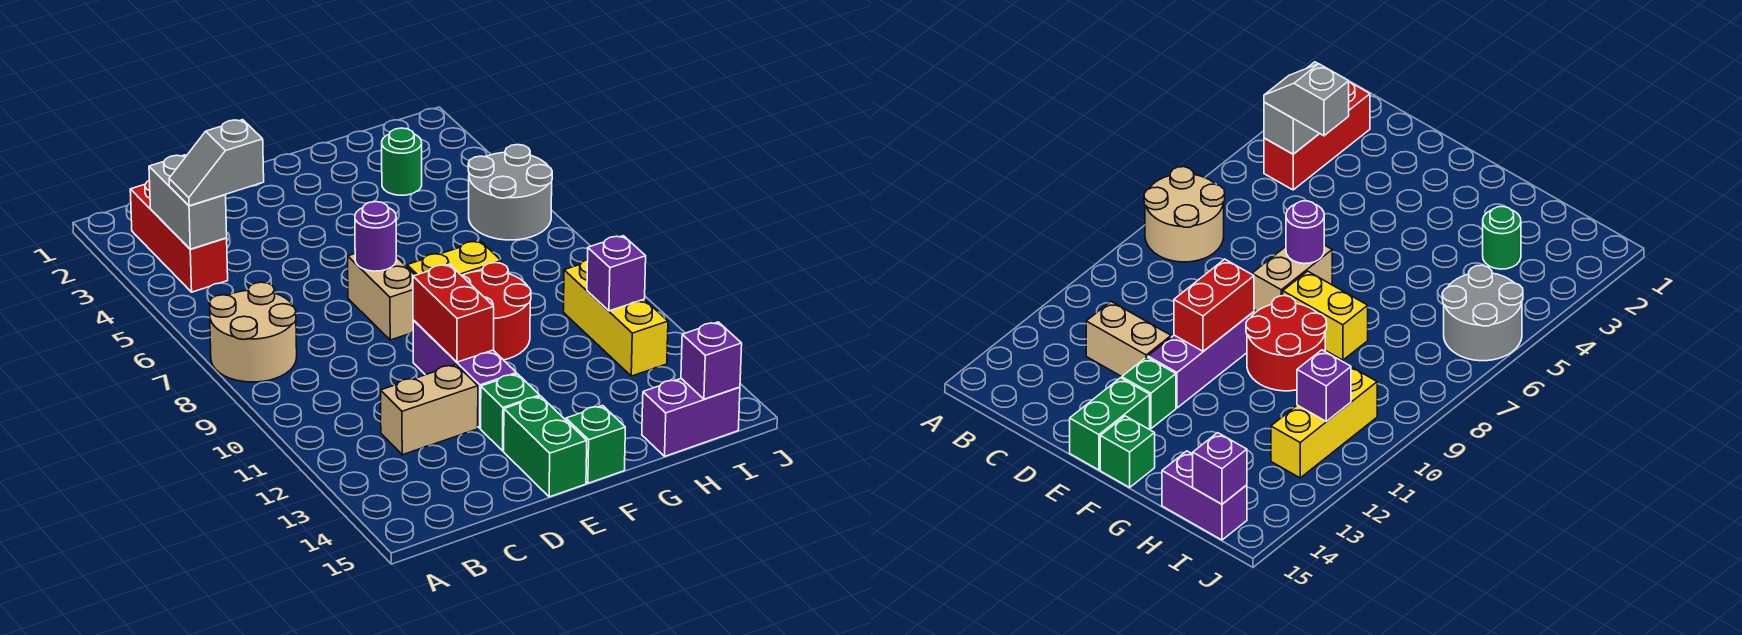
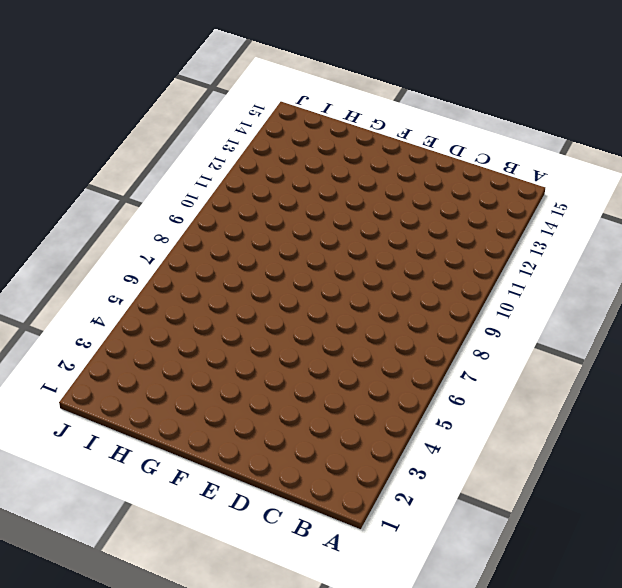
none -> tan round brick A7:B8 level 1
none -> red brick B2:B4 level 1
none -> tan brick C12:D12 level 1

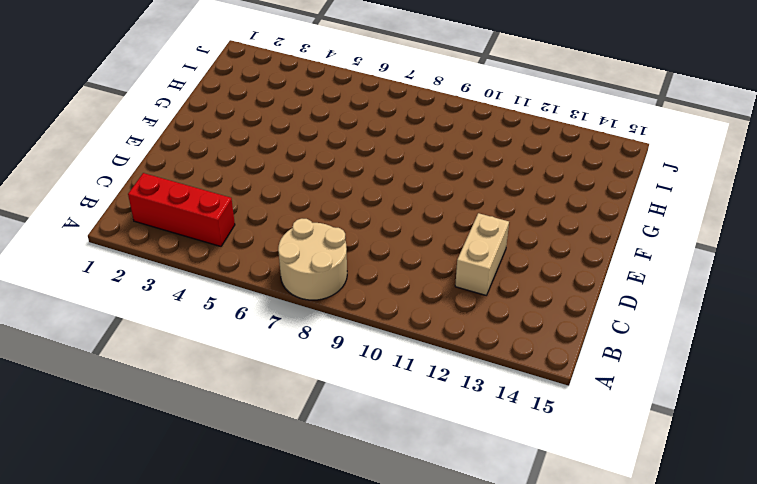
none -> tan brick E7:E8 level 1
none -> purple brick E10:E12 level 1
none -> green brick E13 level 1

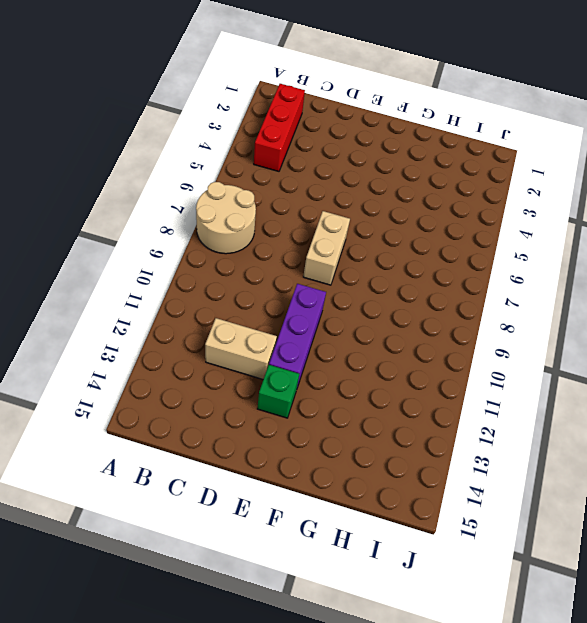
none -> green brick E14:E15 level 1
none -> yellow brick F8:G8 level 1
none -> red round brick F9:G10 level 1

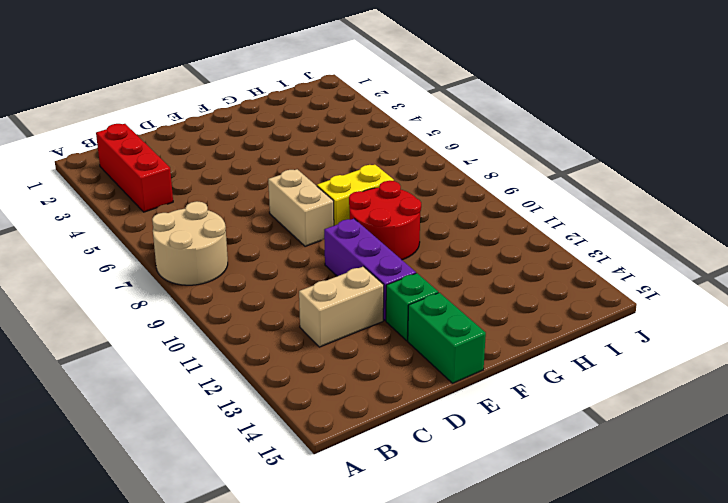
none -> green brick F15 level 1
none -> green round brick H3 level 1
none -> purple brick H15:I15 level 1

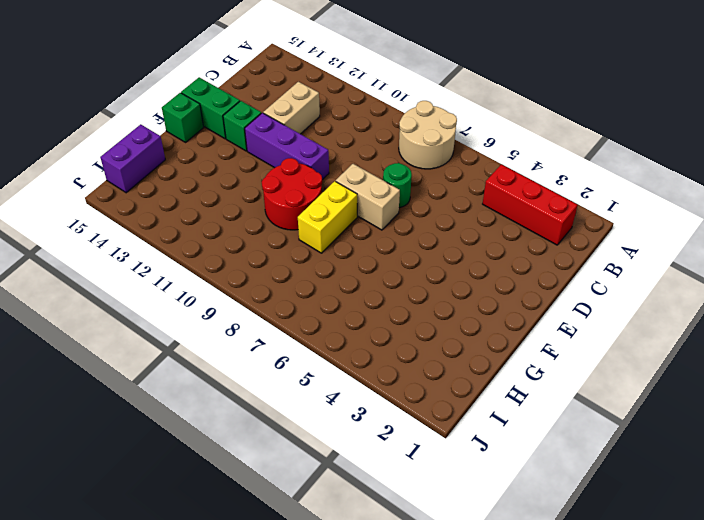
green round brick D7 level 1 -> green round brick H3 level 1
none -> grey round brick I5:J6 level 1
none -> yellow brick I10:I12 level 1
none -> grey brick B3:B4 level 2

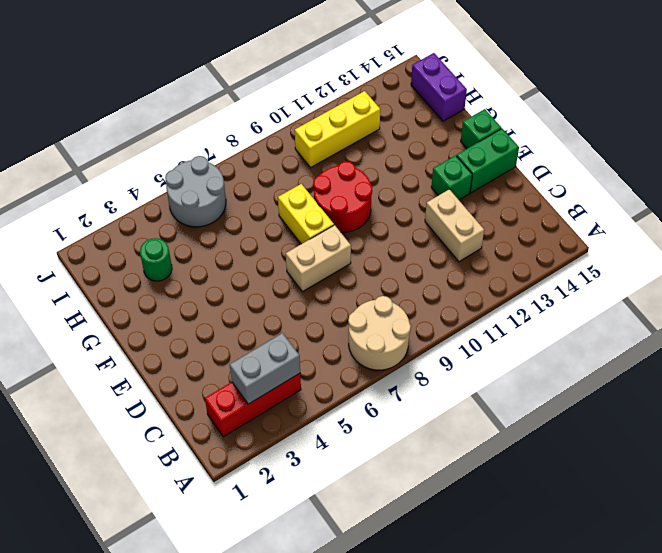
none -> purple brick E10:E12 level 1
none -> purple round brick E7 level 2
none -> red brick E10:E11 level 2

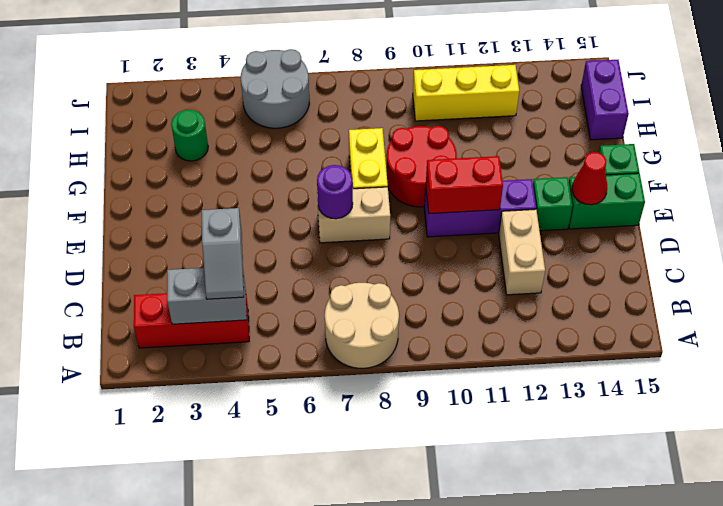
red cone E14 level 2 -> none
none -> purple brick I11 level 2
none -> purple brick I15 level 2

